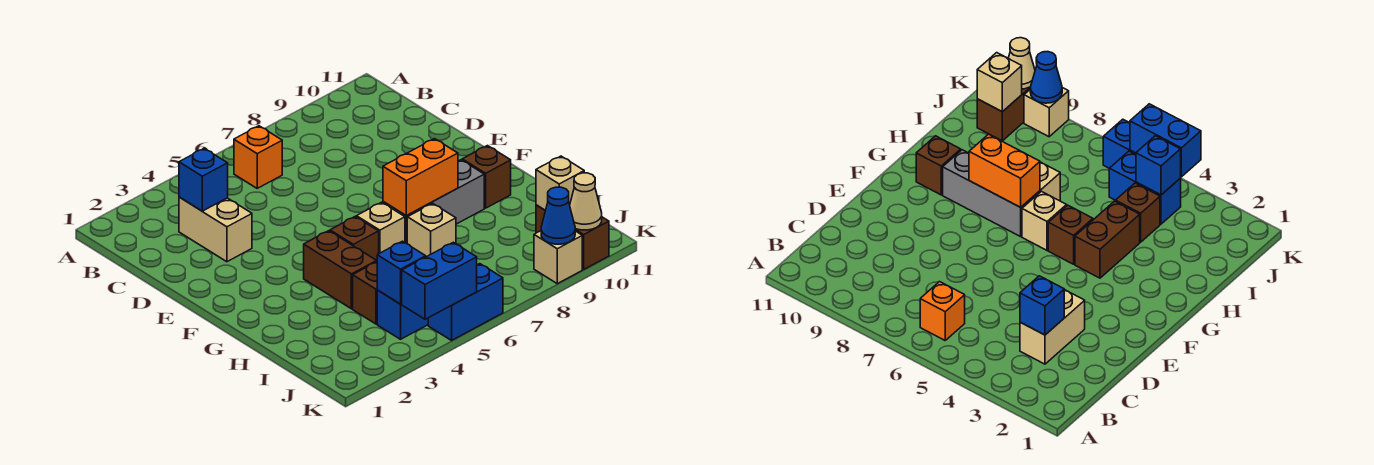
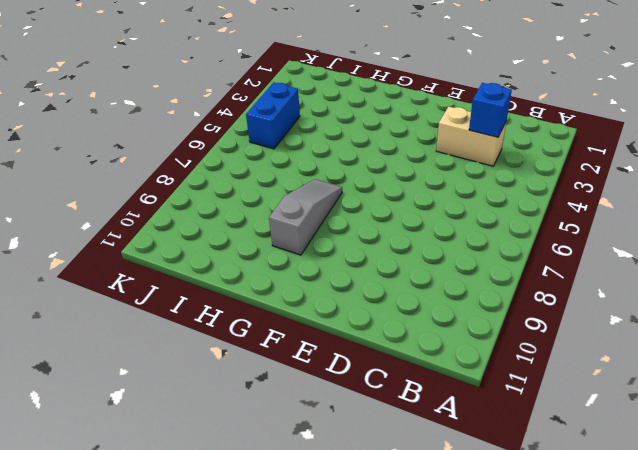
grey slope G7:G9 level 1 top 9 -> grey brick G7:G9 level 1
none -> orange brick B6 level 1
none -> brown brick G4:H4 level 1
none -> brown brick G5 level 1

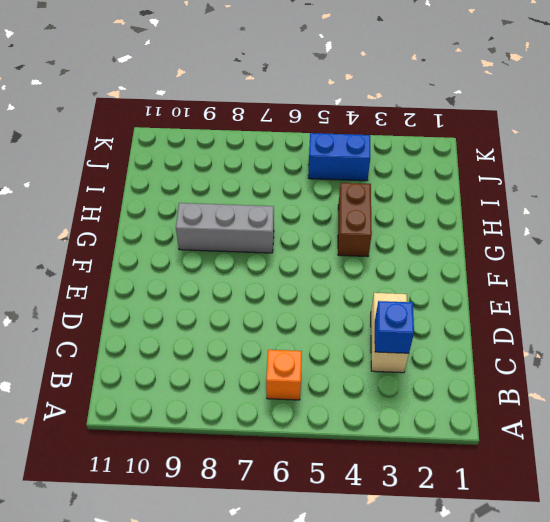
none -> brown brick G5 level 1
none -> tan brick G6 level 1
none -> brown brick G10 level 1

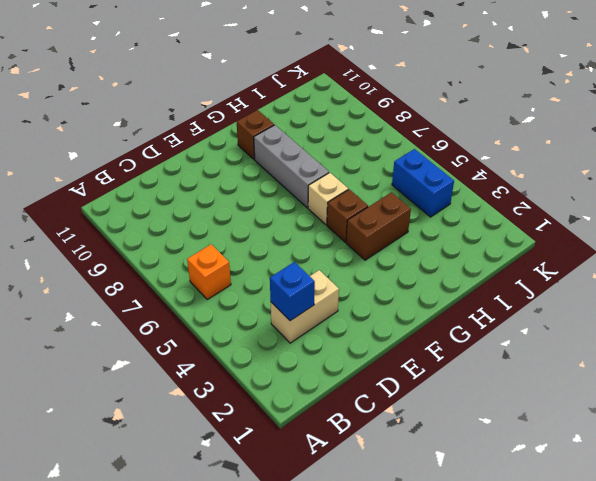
none -> tan brick H7 level 1
none -> brown brick I4 level 1
none -> brown brick J10:K10 level 1

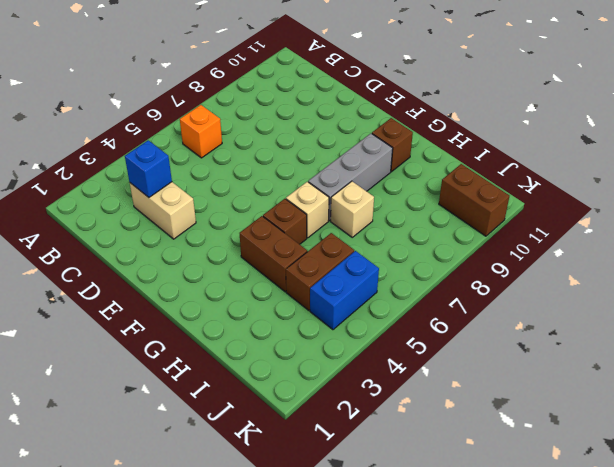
brown brick I4:I5 level 1 -> brown brick I4 level 1
none -> blue brick K5:K6 level 1
none -> tan brick K9 level 1
none -> orange brick G7:G8 level 2

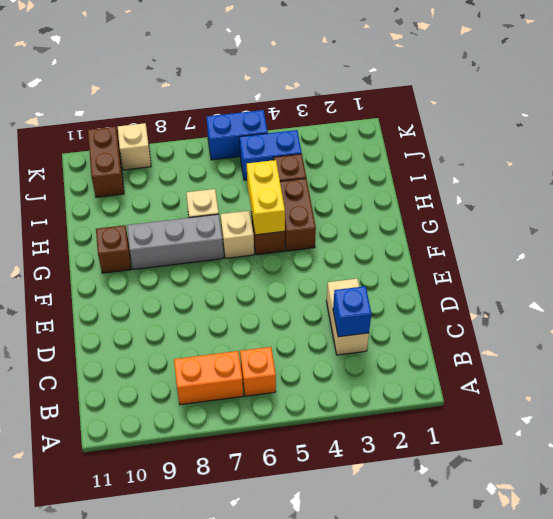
orange brick B7:B8 level 1 -> orange brick G7:G8 level 2
yellow brick G5:H5 level 2 -> none
none -> blue brick J4 level 2
none -> tan brick J10 level 2
none -> blue brick K4:K5 level 2

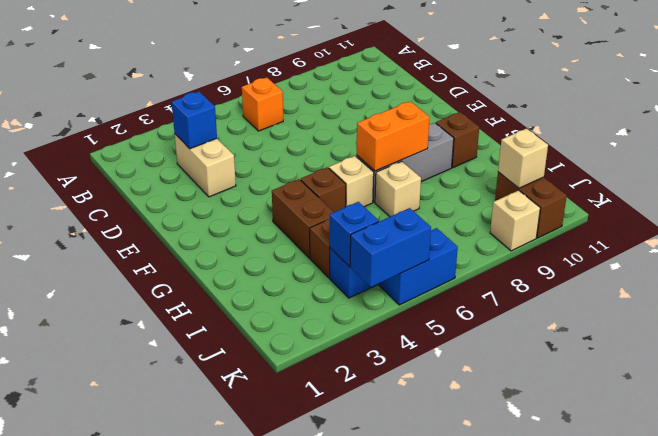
none -> blue cone K9 level 2
none -> tan cone K10 level 2

